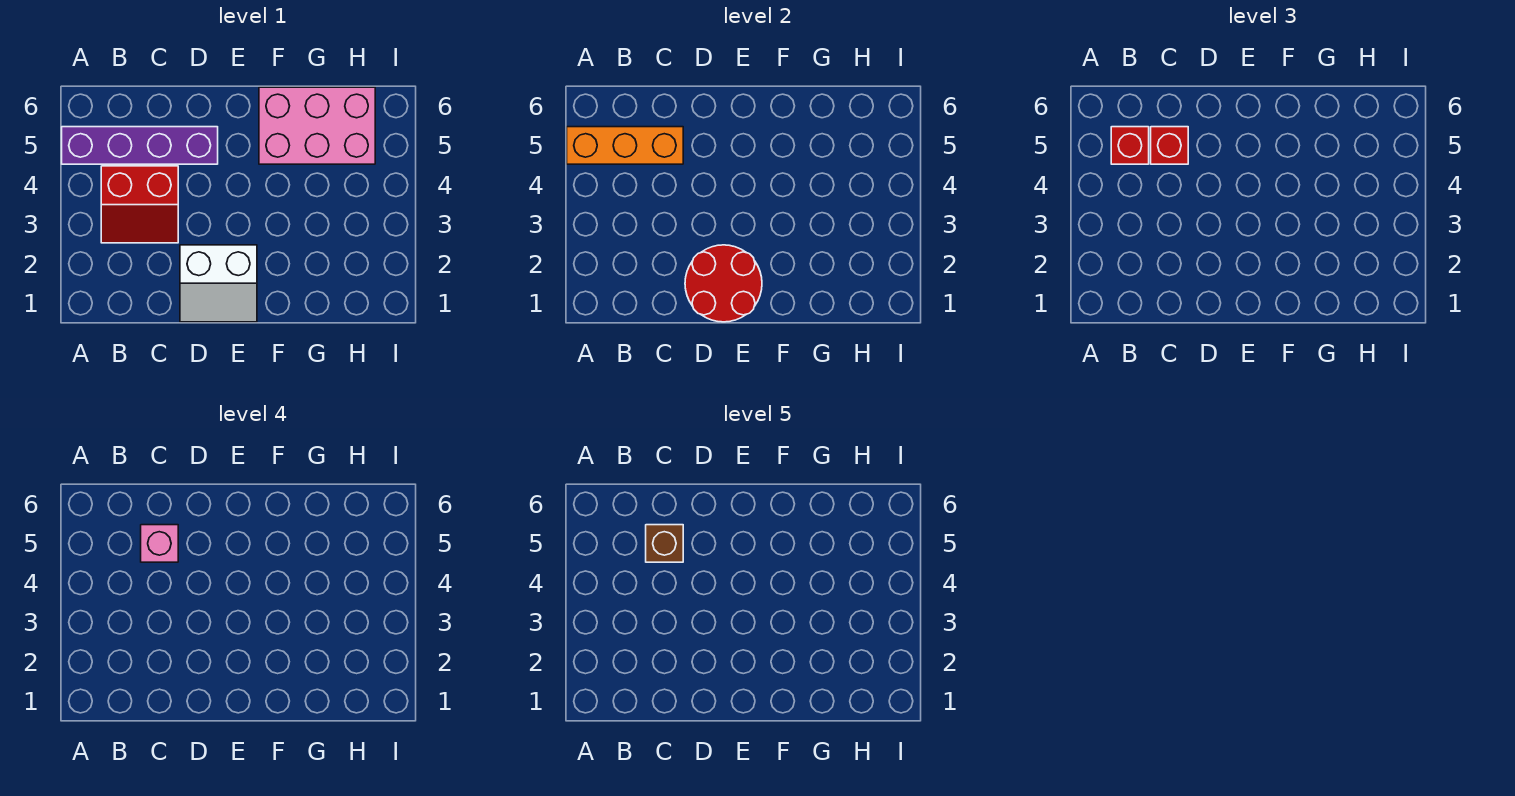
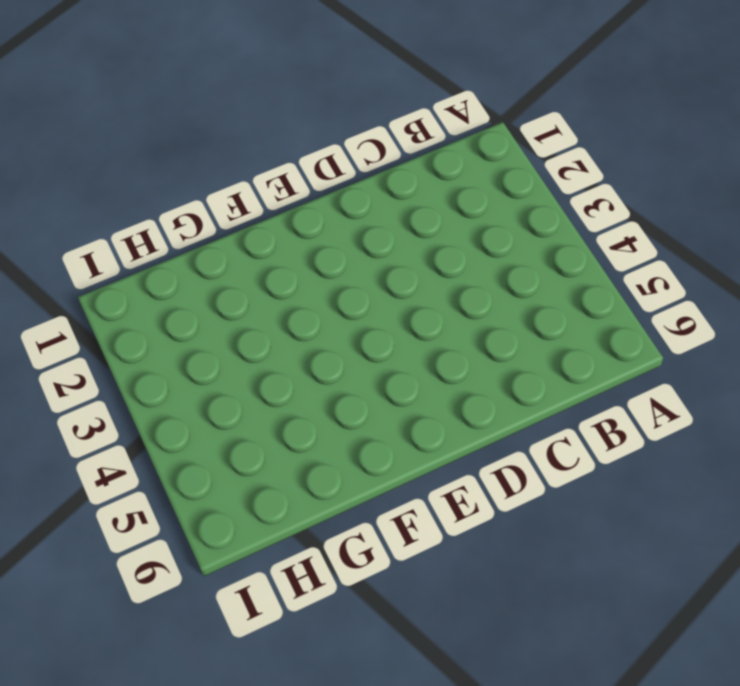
none -> purple brick A5:D5 level 1
none -> red slope B3:C4 level 1 top 4

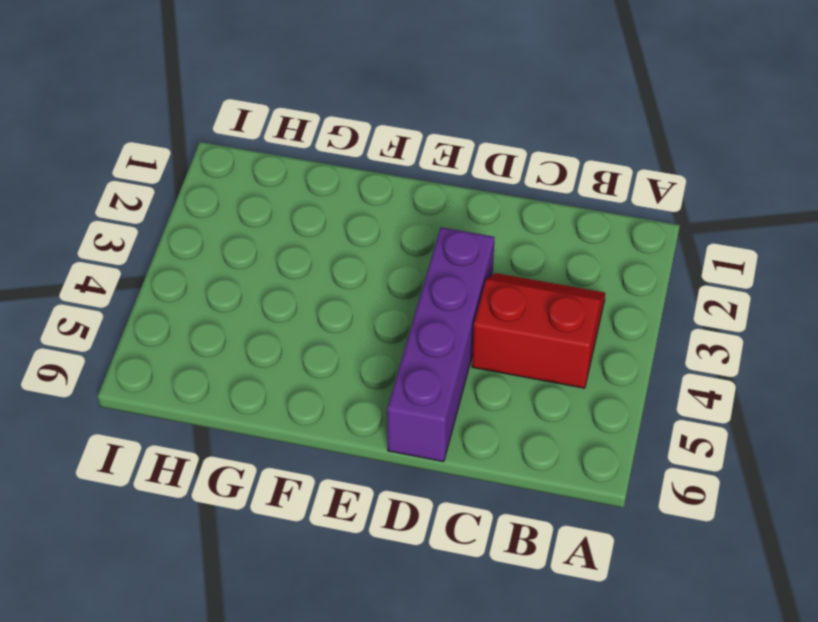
purple brick D3:D6 level 1 -> purple brick A5:D5 level 1
none -> white slope D1:E2 level 1 top 2
none -> pink brick F5:H6 level 1

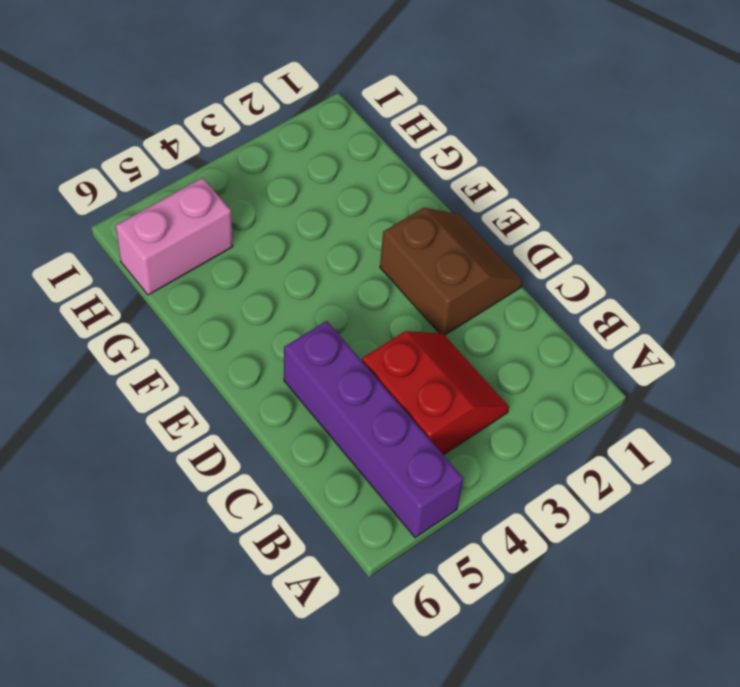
brown slope D1:E2 level 1 top 2 -> white slope D1:E2 level 1 top 2
pink brick H5:H6 level 1 -> pink brick F5:H6 level 1
none -> orange brick A5:C5 level 2
none -> red round brick D1:E2 level 2

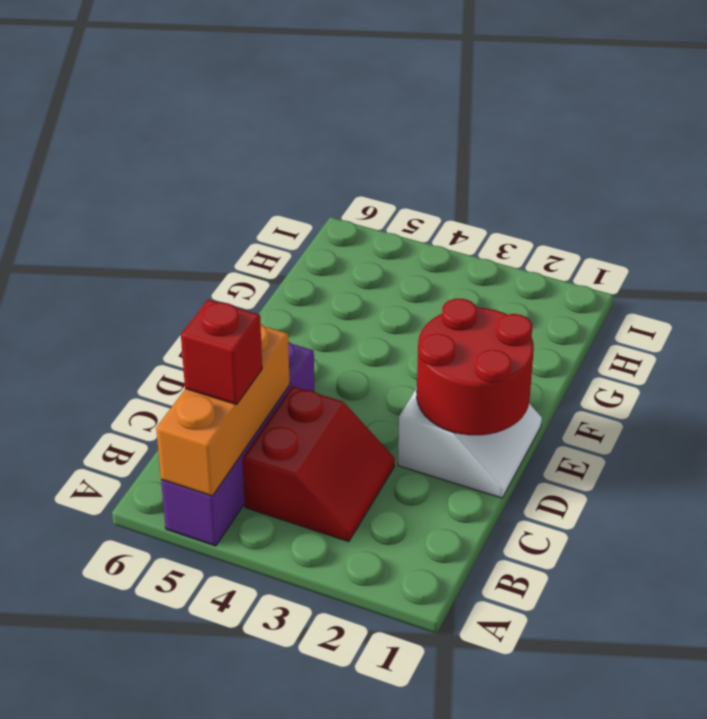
none -> pink brick F5:H6 level 1
none -> red brick C5 level 3

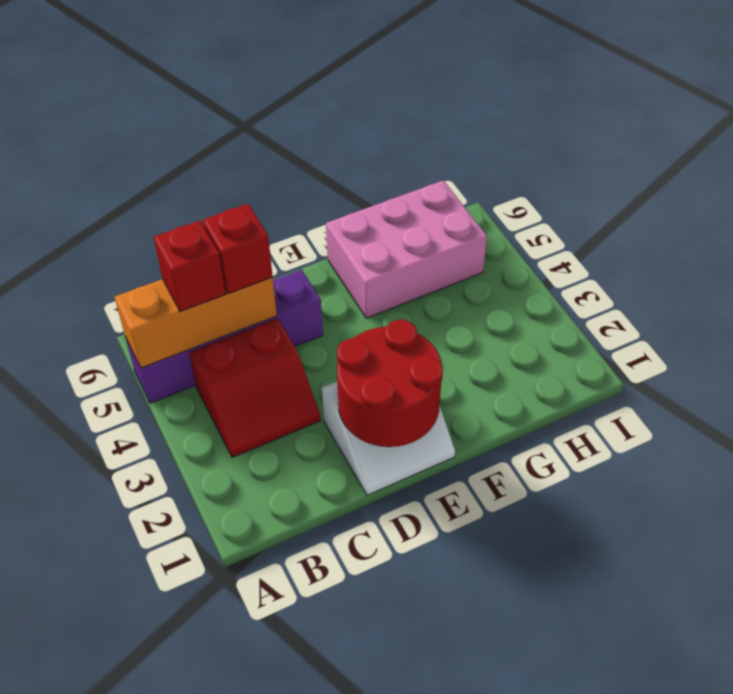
none -> pink brick C5 level 4
none -> brown brick C5 level 5

